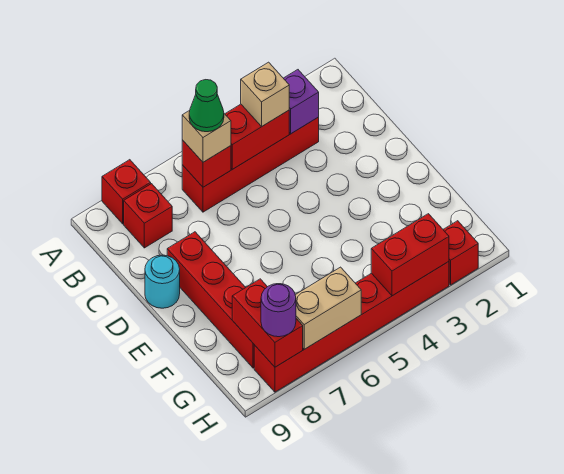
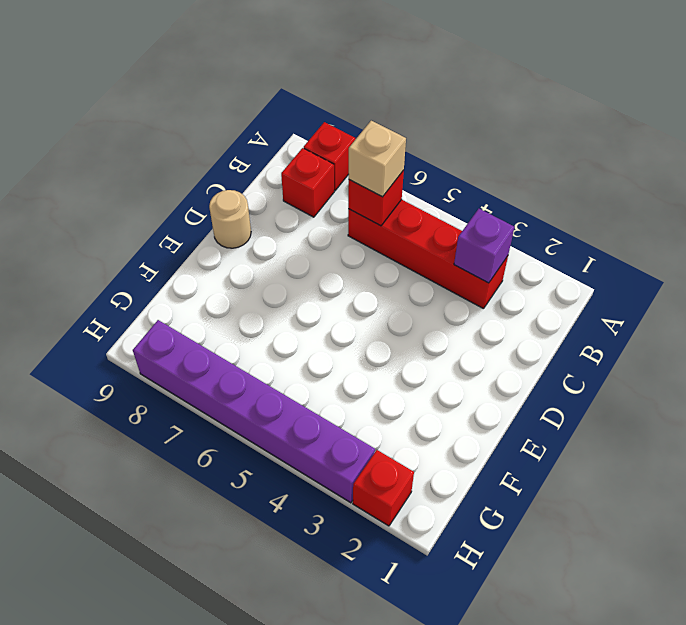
tan round brick D9 level 1 -> cyan round brick D9 level 1
purple brick H3:H8 level 1 -> red brick H3:H8 level 1
none -> red brick D8:G8 level 1
none -> red brick B4:B5 level 2
none -> red brick G8:H8 level 2

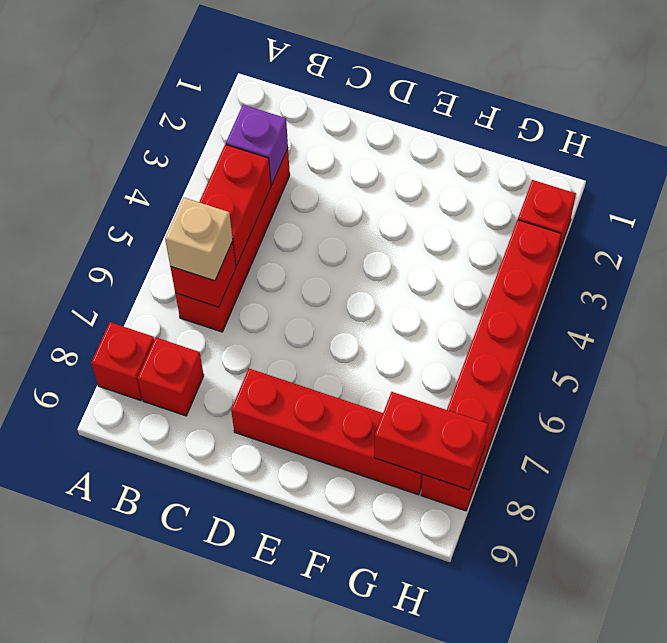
none -> cyan round brick D9 level 1
none -> red brick H3:H4 level 2
none -> tan brick H6:H7 level 2

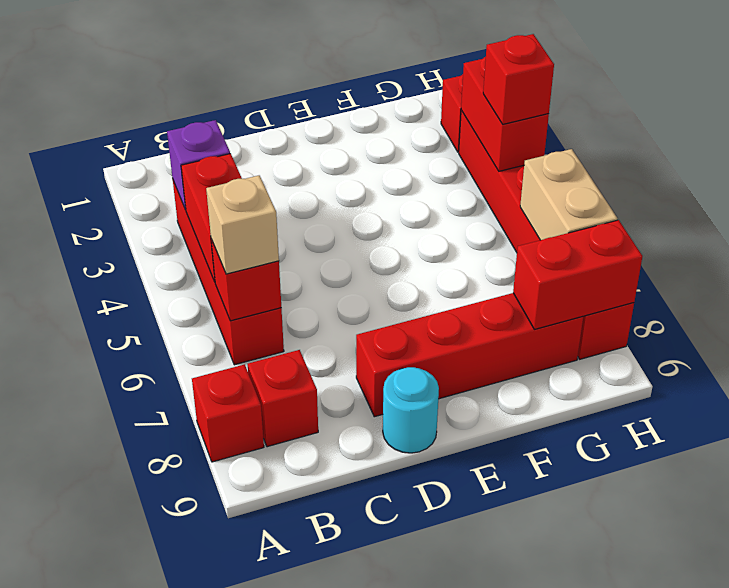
red brick H4 level 3 -> none
none -> tan brick B4 level 3
none -> purple round brick H8 level 3
none -> green cone B6 level 4

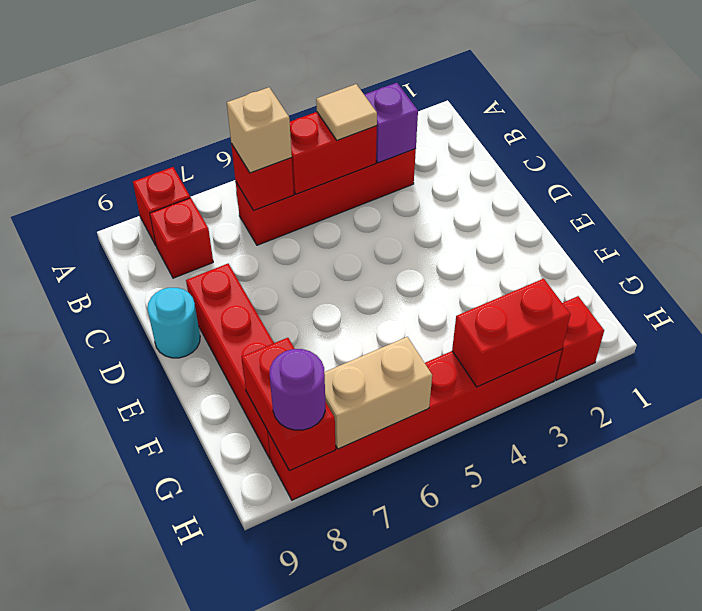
tan tile B4 level 3 -> tan brick B4 level 3
none -> green cone B6 level 4

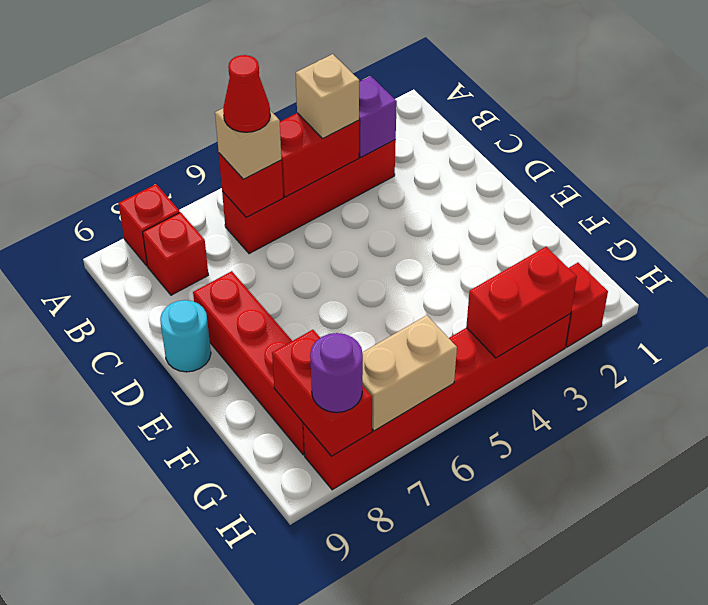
red cone B6 level 4 -> green cone B6 level 4

